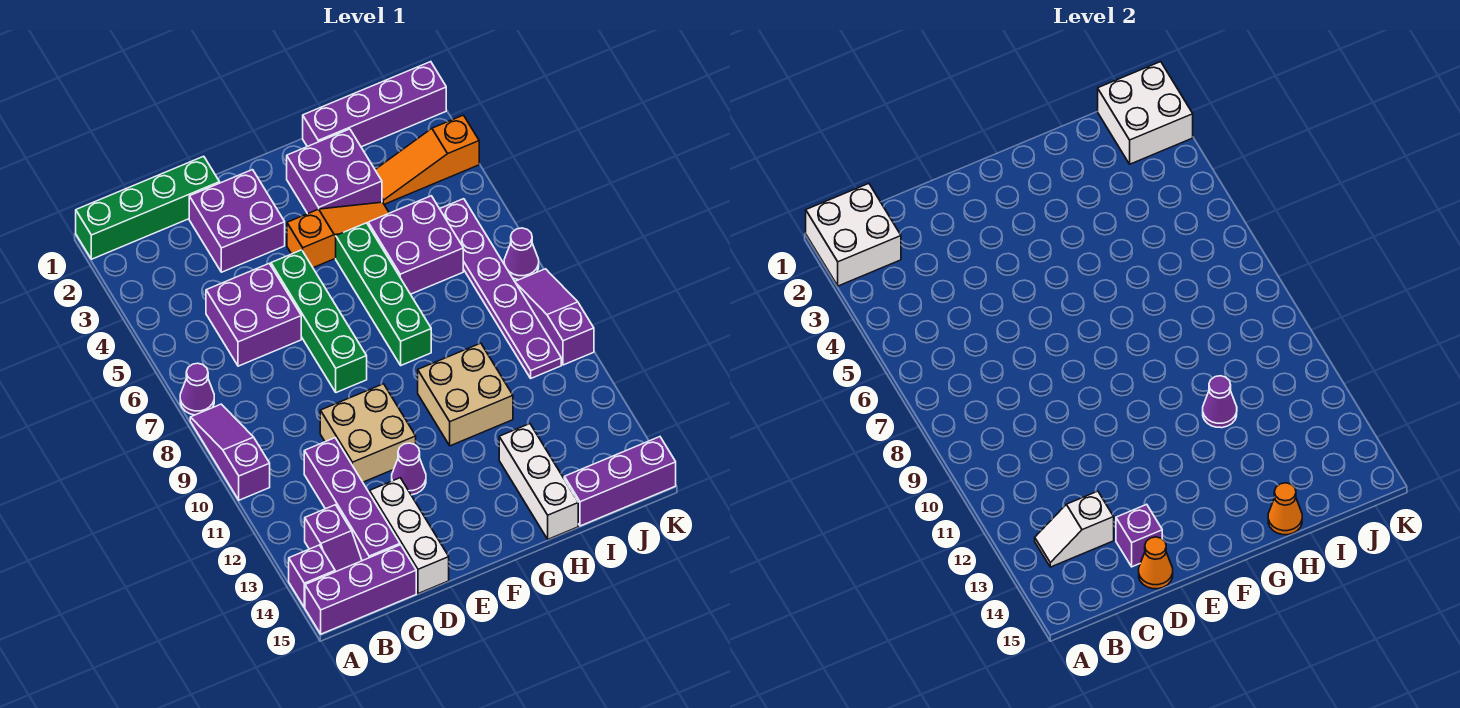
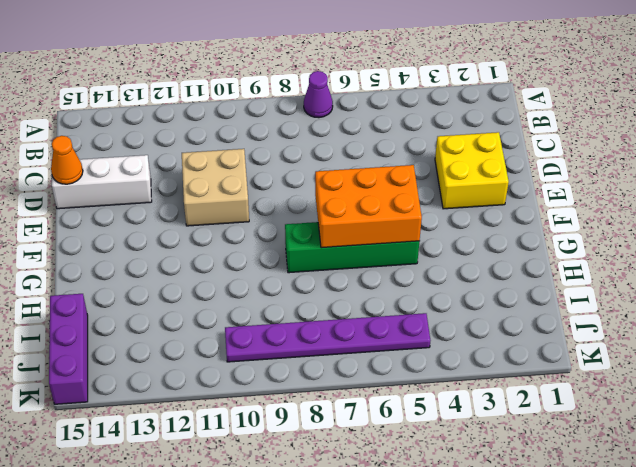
yellow brick D2:E3 level 1 -> purple brick D2:E3 level 1
orange brick F5:G7 level 2 -> none
none -> green brick A1:D1 level 1
none -> purple slope A8:A10 level 1 top 10
none -> purple brick A14 level 1
none -> purple brick A15:C15 level 1

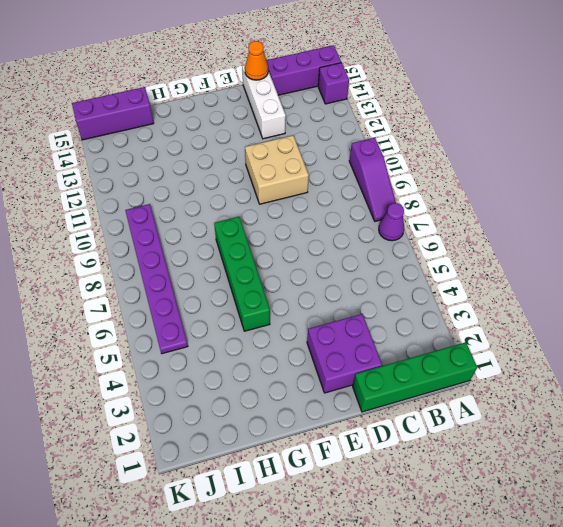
none -> purple slope B13:B14 level 1 top 13
none -> purple brick C5:D6 level 1
none -> purple brick C11:C14 level 1
none -> green brick E5:E8 level 1

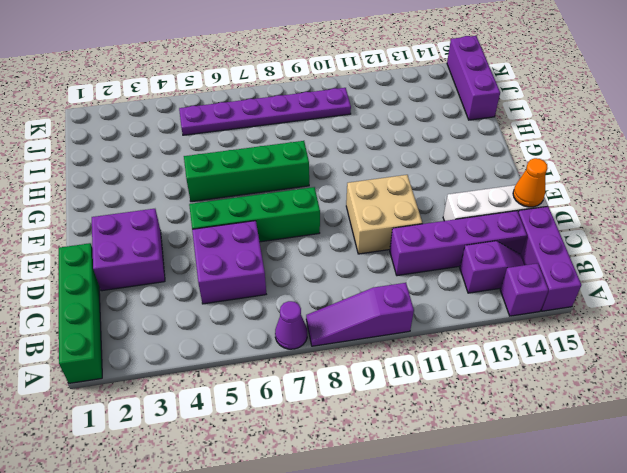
none -> purple cone E12 level 1
none -> orange slope F4:H4 level 1 top F
none -> purple brick G2:H3 level 1
none -> tan brick G10:H11 level 1

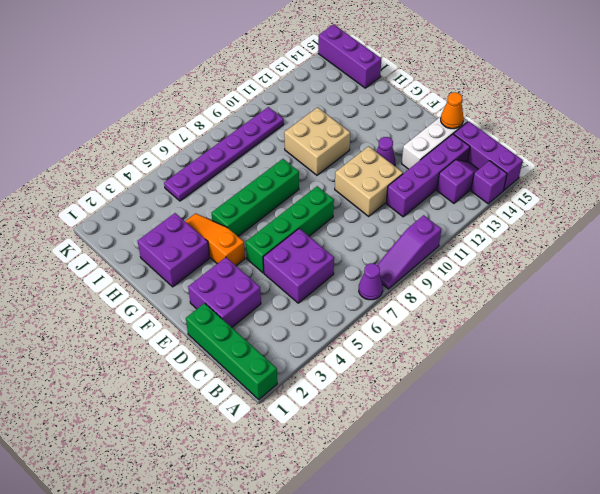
none -> purple brick H1:K1 level 1
none -> purple brick H5:I6 level 1
none -> white brick H13:H15 level 1
none -> orange slope I3:K3 level 1 top K

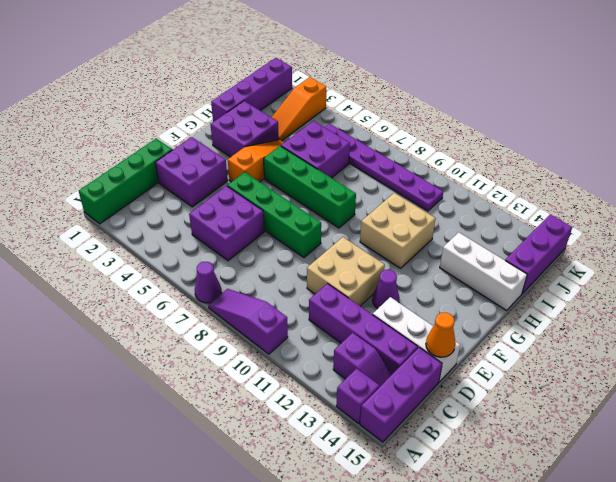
none -> purple cone K7 level 1
none -> purple slope K8:K10 level 1 top 10
none -> white brick A1:B2 level 2
none -> white slope B13:C13 level 2 top C

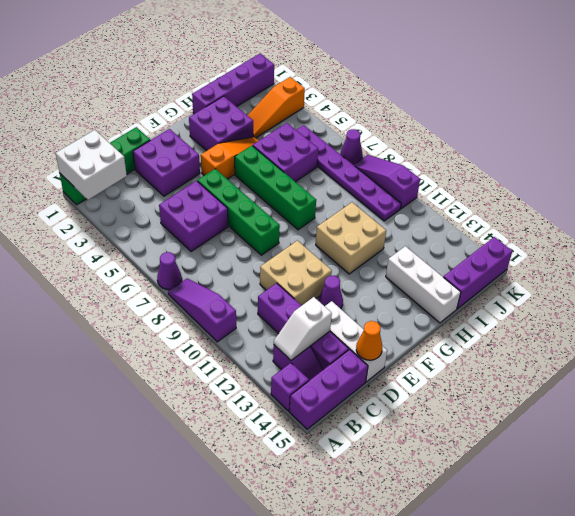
none -> purple brick D14 level 2
none -> purple cone H11 level 2
none -> orange cone H15 level 2
none -> white brick J1:K2 level 2

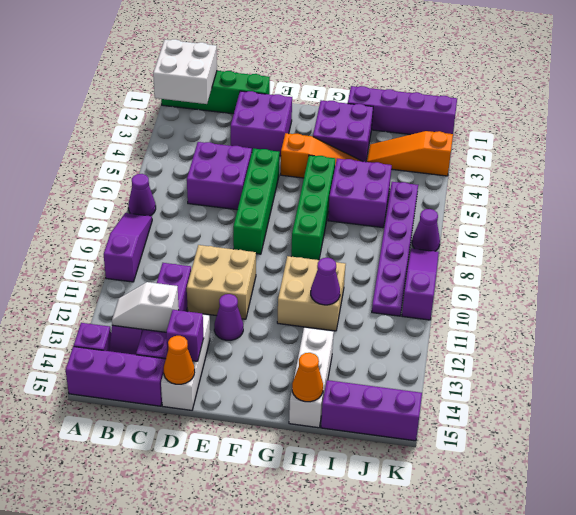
none -> white brick J1:K2 level 2

